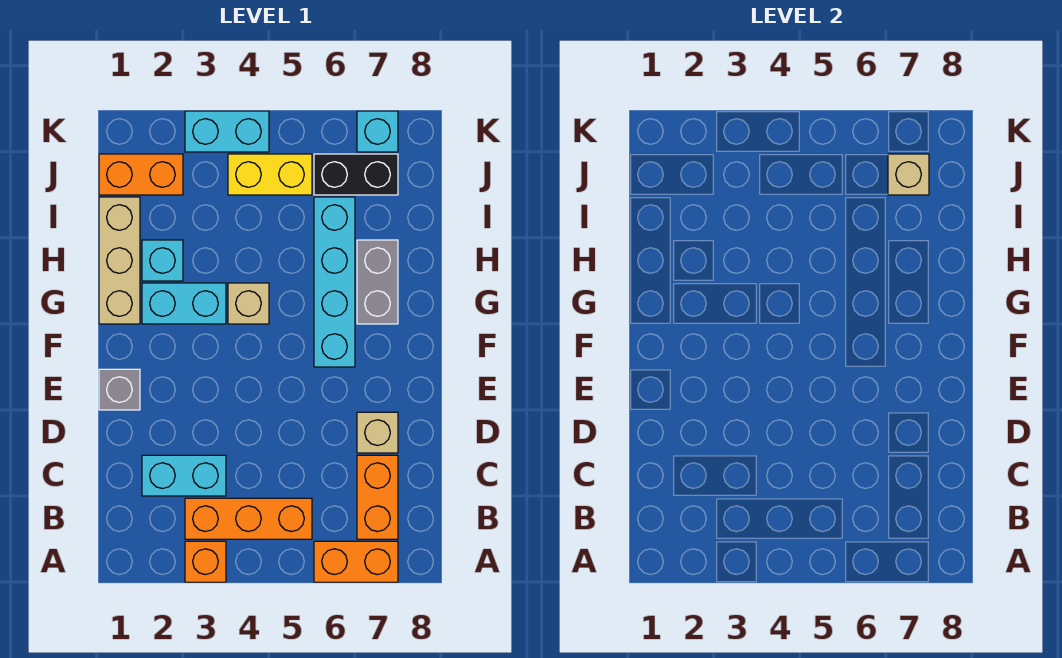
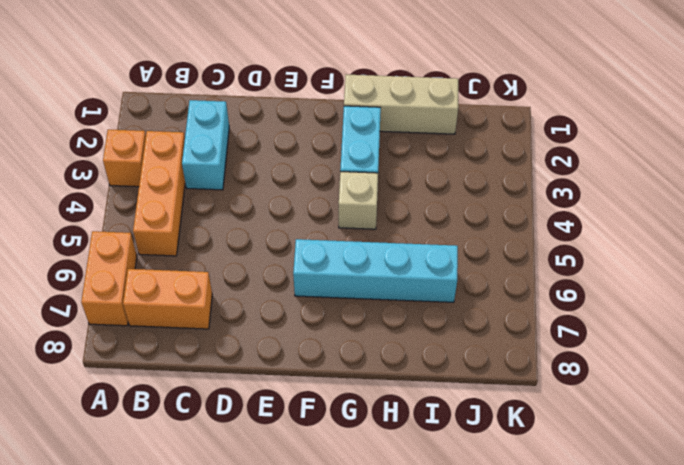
none -> tan brick D7 level 1
none -> grey brick E1 level 1
none -> grey brick G7:H7 level 1

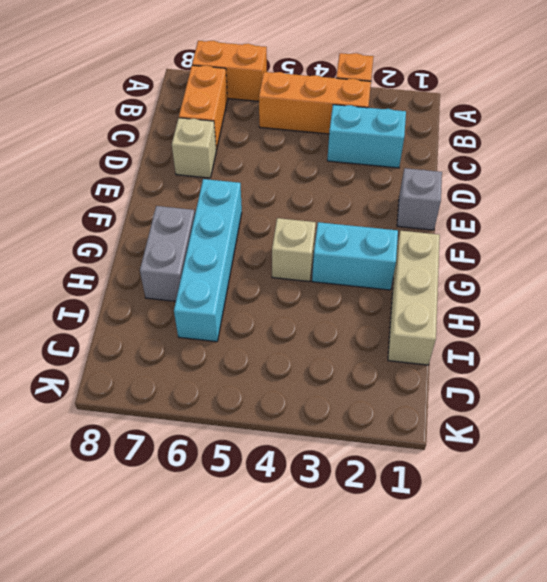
none -> cyan brick H2 level 1
none -> orange brick J1:J2 level 1
none -> yellow brick J4:J5 level 1

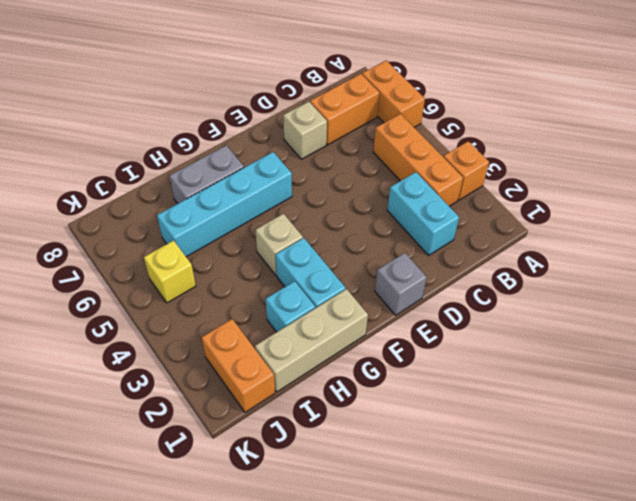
yellow brick J5 level 1 -> yellow brick J4:J5 level 1
none -> black brick J6:J7 level 1
none -> cyan brick K3:K4 level 1
none -> cyan brick K7 level 1

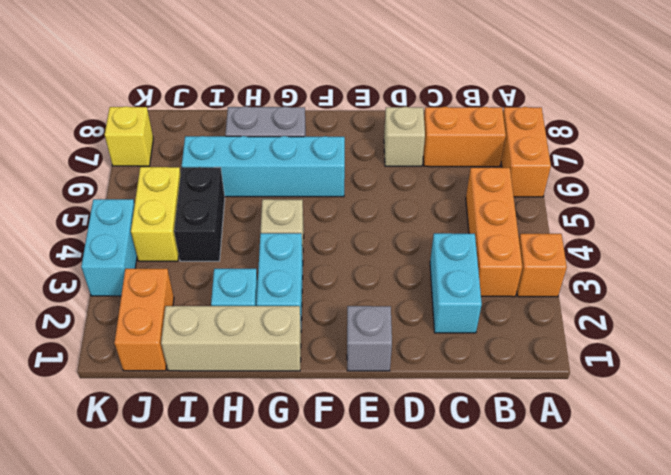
black brick I4:I5 level 1 -> black brick J6:J7 level 1
yellow brick K7 level 1 -> cyan brick K7 level 1
none -> tan brick J7 level 2

